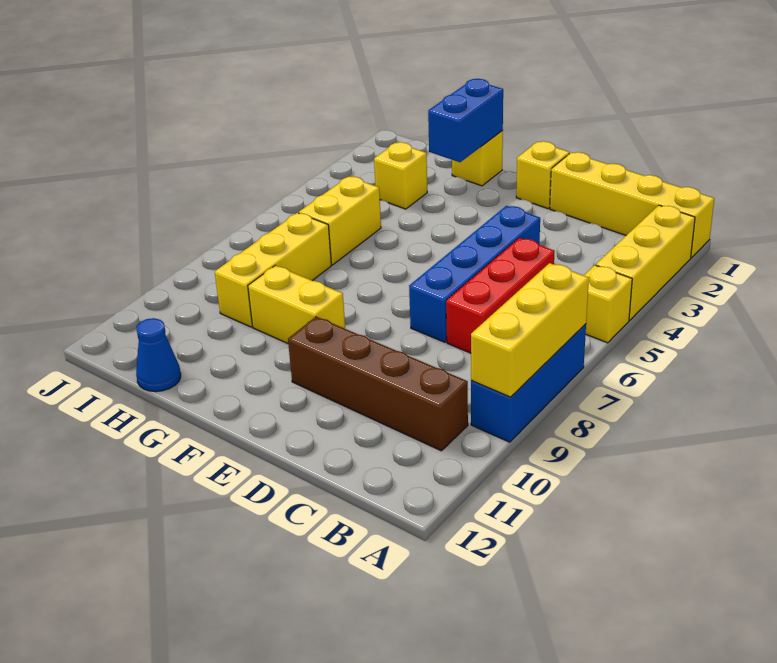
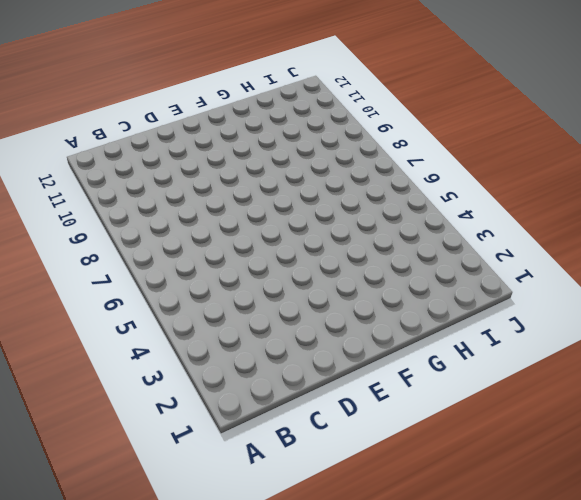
none -> yellow brick A1:D1 level 1
none -> yellow brick A2:A4 level 1
none -> yellow brick A5 level 1

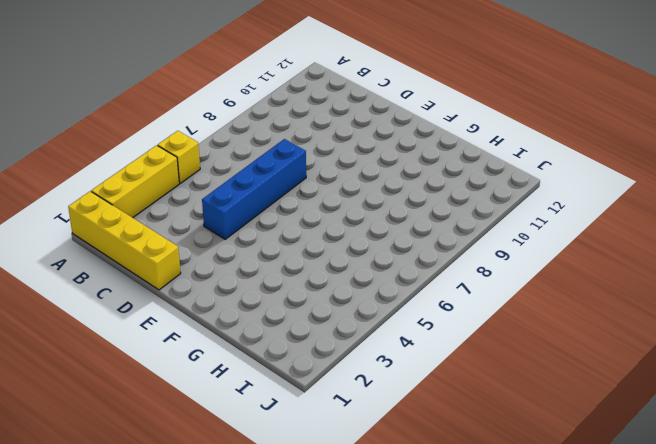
none -> blue brick A7:A9 level 1
none -> brown brick B10:E10 level 1
none -> red brick C5:C7 level 1

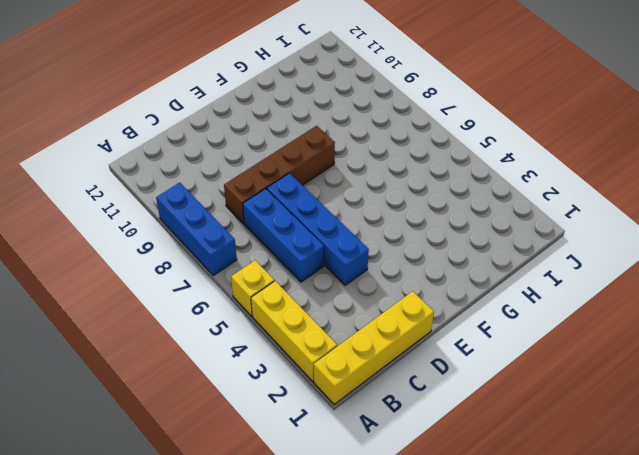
blue brick C5:C7 level 1 -> red brick C5:C7 level 1
brown brick C8:F8 level 1 -> brown brick B10:E10 level 1
none -> yellow brick E1 level 1
none -> yellow brick F9:G9 level 1
none -> yellow brick G1 level 1

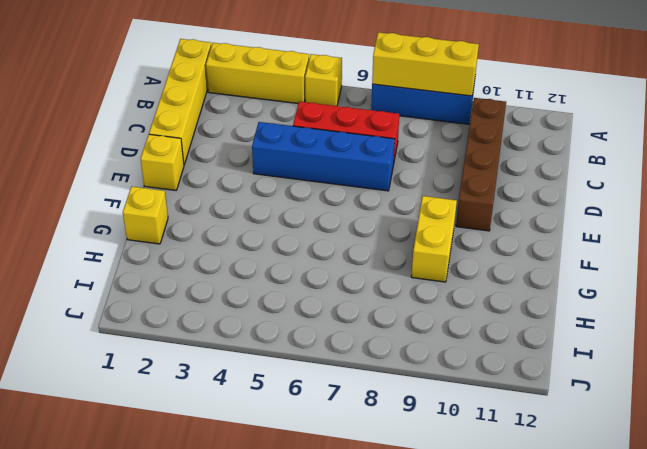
none -> yellow brick H3 level 1
none -> yellow brick H5:H6 level 1
none -> yellow brick H7:H9 level 1

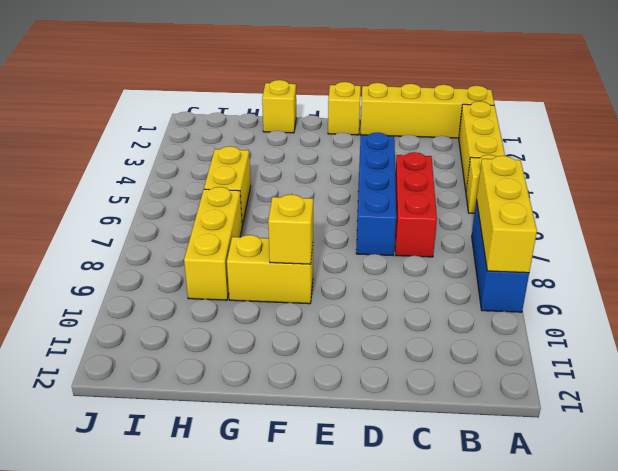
yellow brick F9 level 2 -> yellow brick H3 level 1
none -> brown brick B10:E10 level 1
none -> blue cone H12 level 1
none -> blue brick G1:G2 level 2

